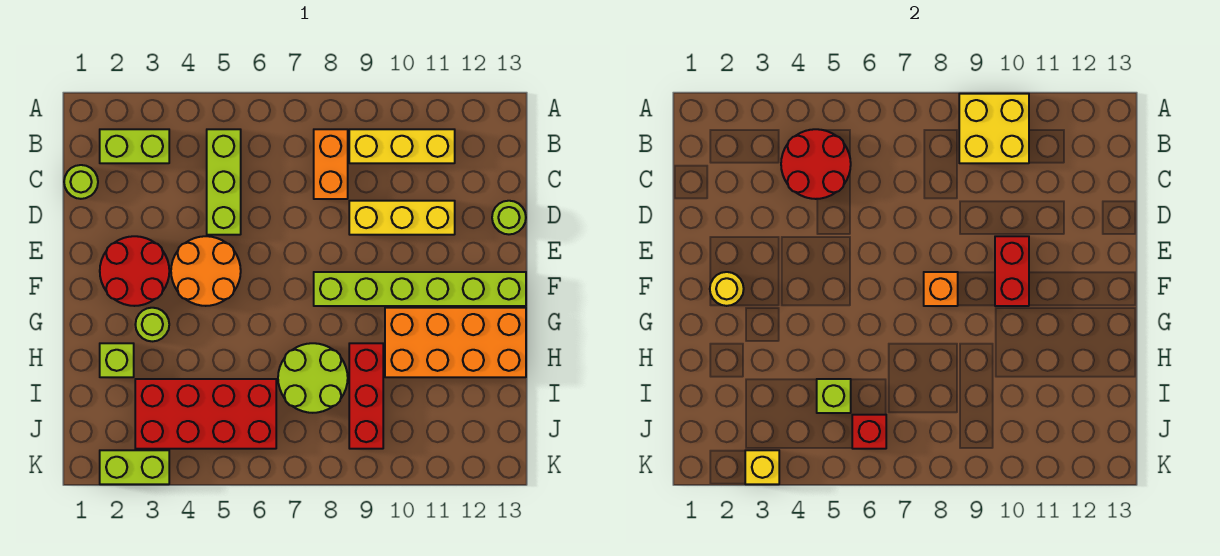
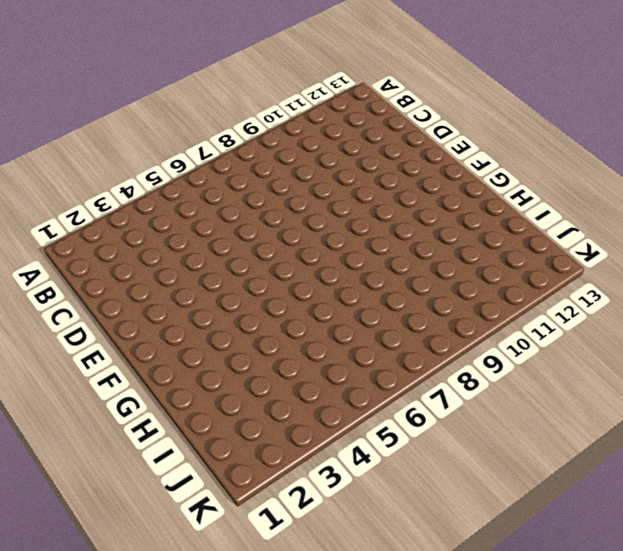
none -> lime brick B2:B3 level 1
none -> lime brick B5:D5 level 1
none -> orange brick B8:C8 level 1

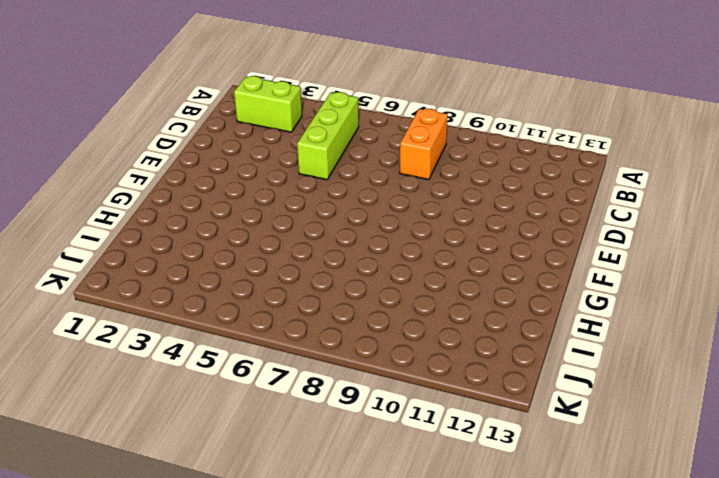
none -> yellow brick B9:B11 level 1
none -> lime round brick C1 level 1
none -> yellow brick D9:D11 level 1

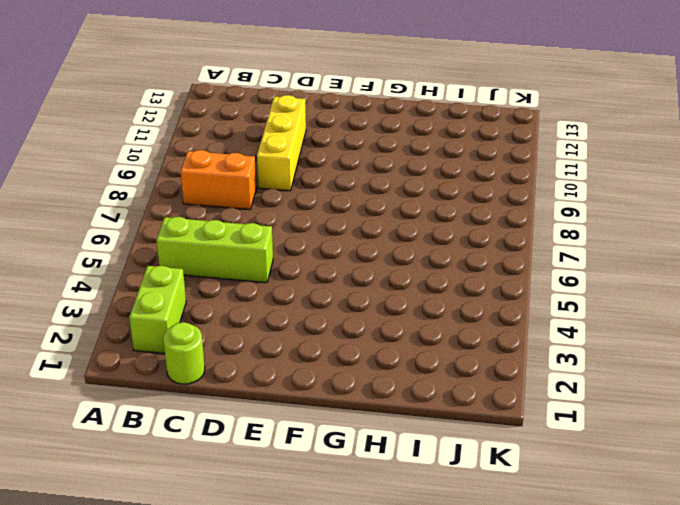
none -> yellow brick B9:B11 level 1
none -> lime round brick D13 level 1
none -> red round brick E2:F3 level 1

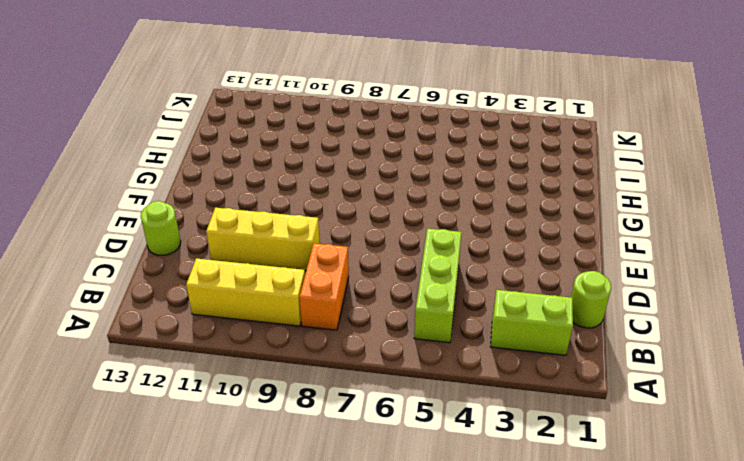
none -> red round brick E2:F3 level 1
none -> orange round brick E4:F5 level 1
none -> lime brick F8:F13 level 1

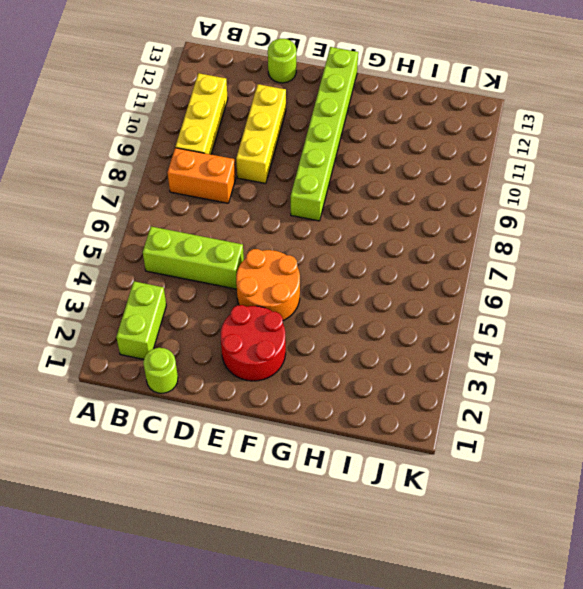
none -> lime round brick G3 level 1
none -> orange brick G10:H13 level 1
none -> lime brick H2 level 1

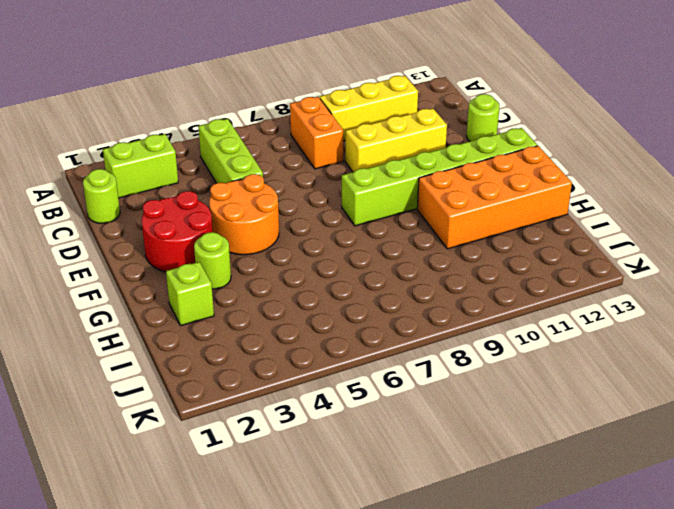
none -> lime round brick H7:I8 level 1
none -> red brick H9:J9 level 1
none -> red brick I3:J6 level 1

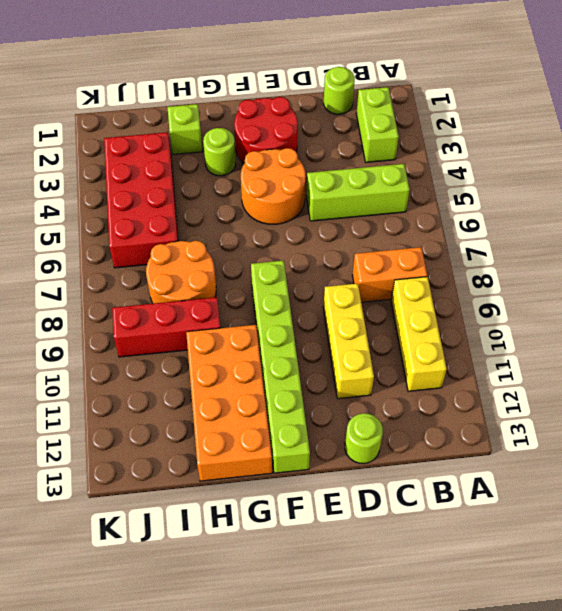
orange round brick H7:I8 level 1 -> lime round brick H7:I8 level 1
none -> lime brick K2:K3 level 1
none -> yellow brick A9:B10 level 2
none -> red round brick B4:C5 level 2

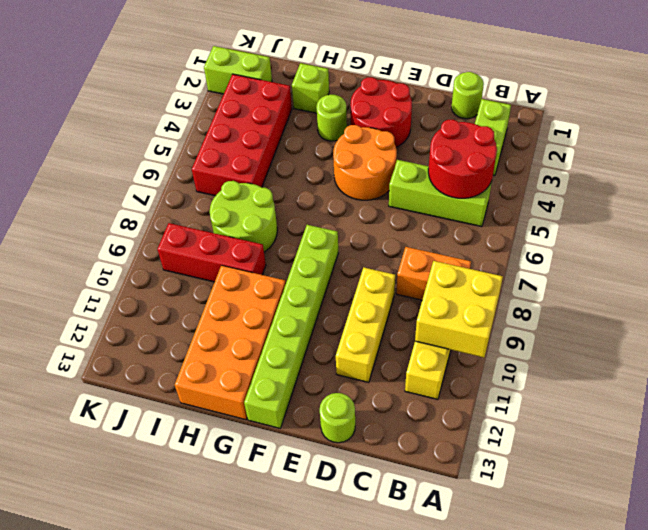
lime brick J2:K2 level 1 -> lime brick K2:K3 level 1
none -> red brick E10:F10 level 2
none -> yellow round brick F2 level 2
none -> orange brick F8 level 2

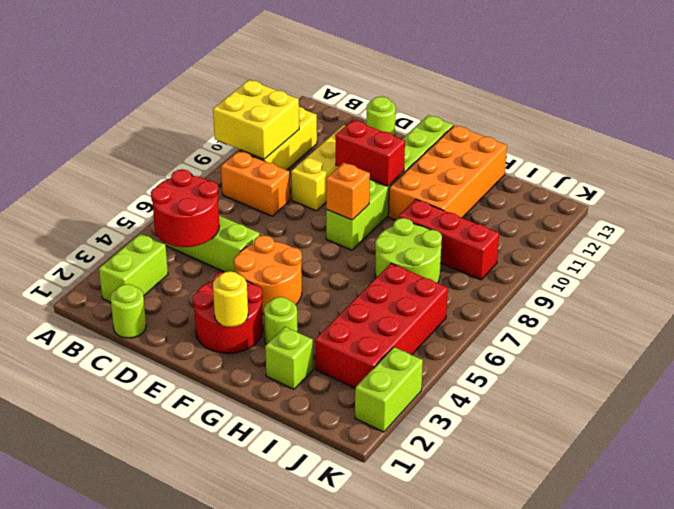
none -> lime brick I5 level 2
none -> red brick J6 level 2
none -> yellow brick K3 level 2

